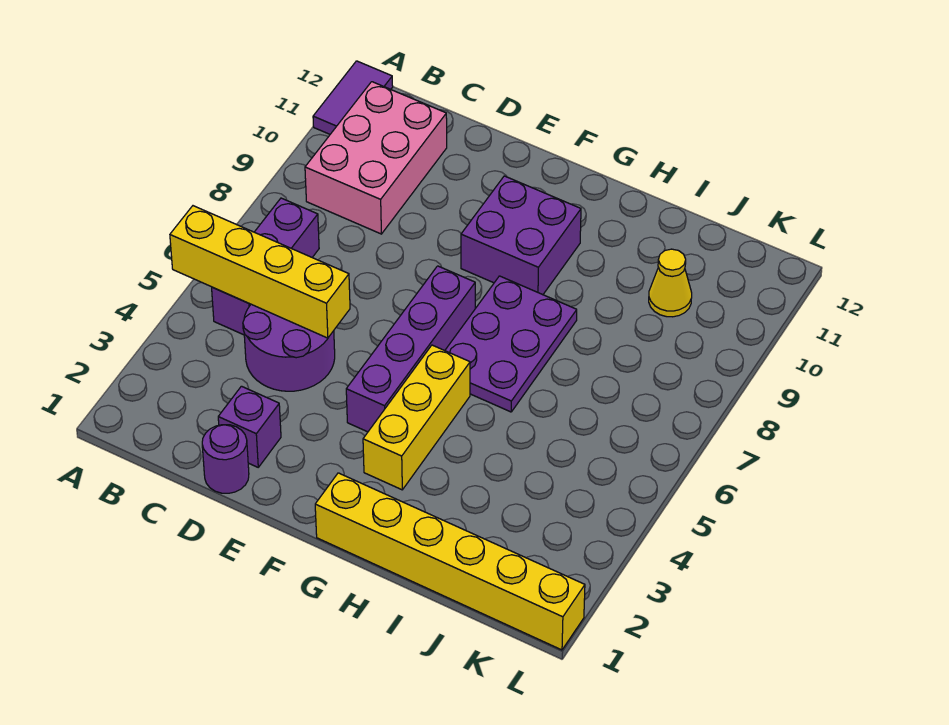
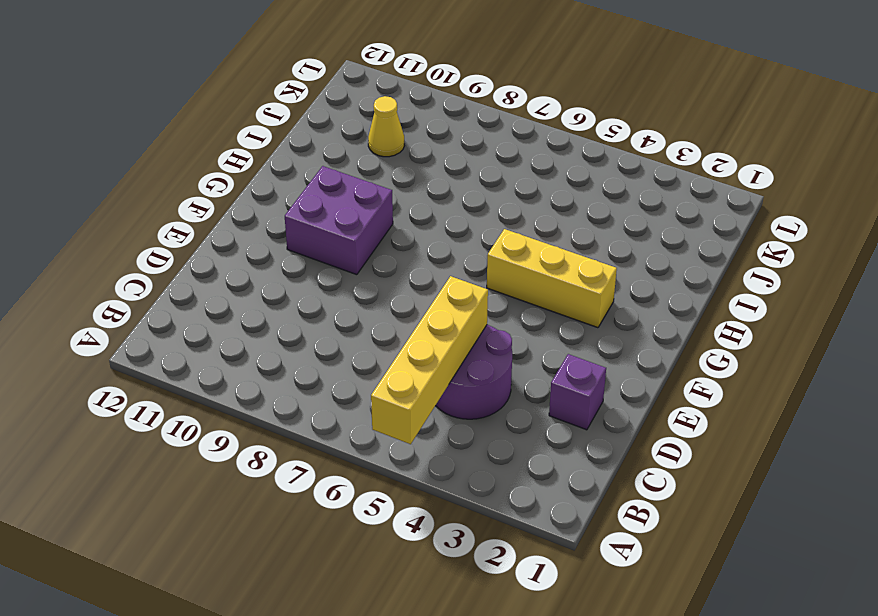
none -> purple tile A11:A12 level 1
none -> purple brick B5:B7 level 1
none -> pink brick B9:C11 level 1

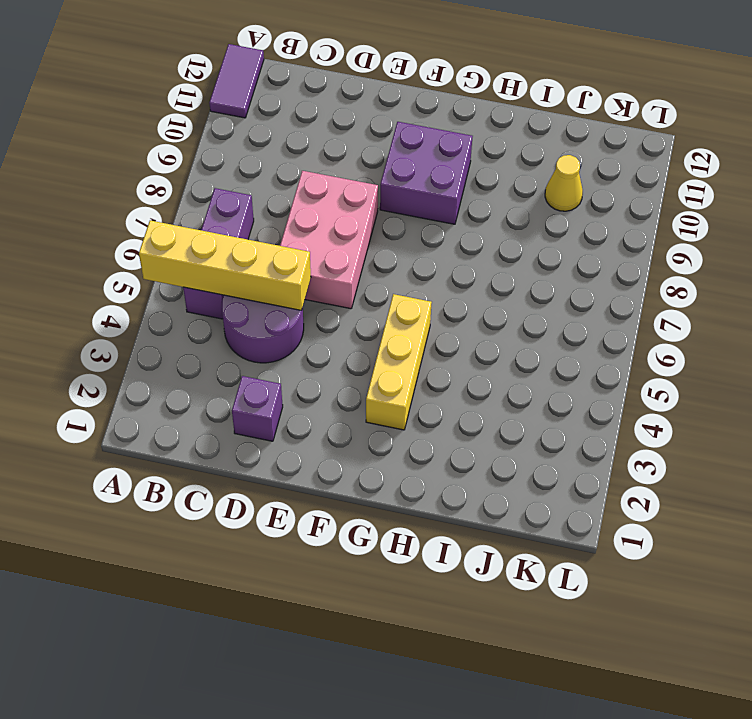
pink brick D6:E8 level 1 -> pink brick B9:C11 level 1
none -> purple round brick D1 level 1
none -> purple brick F4:F7 level 1
none -> yellow brick G1:L1 level 1

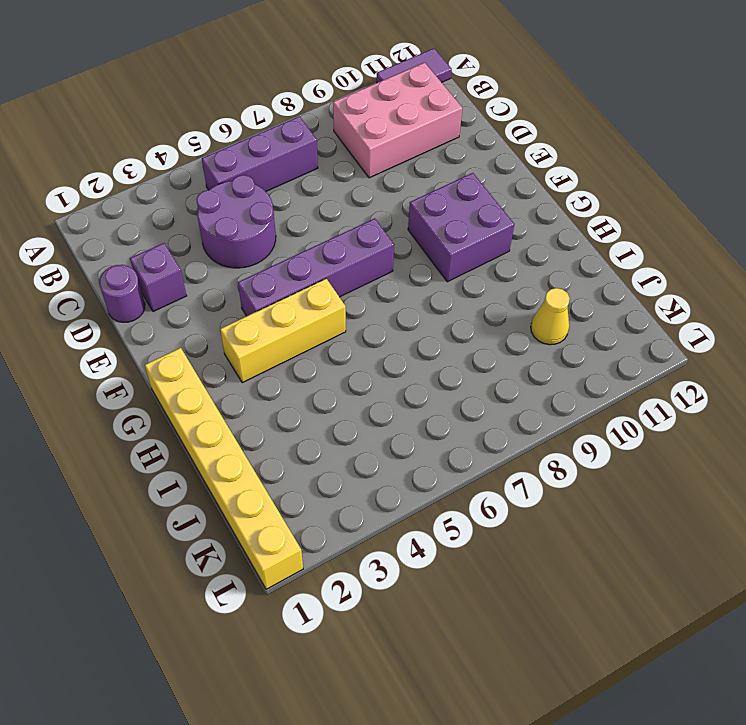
none -> purple plate G6:H8 level 1
none -> yellow brick A5:D5 level 2

